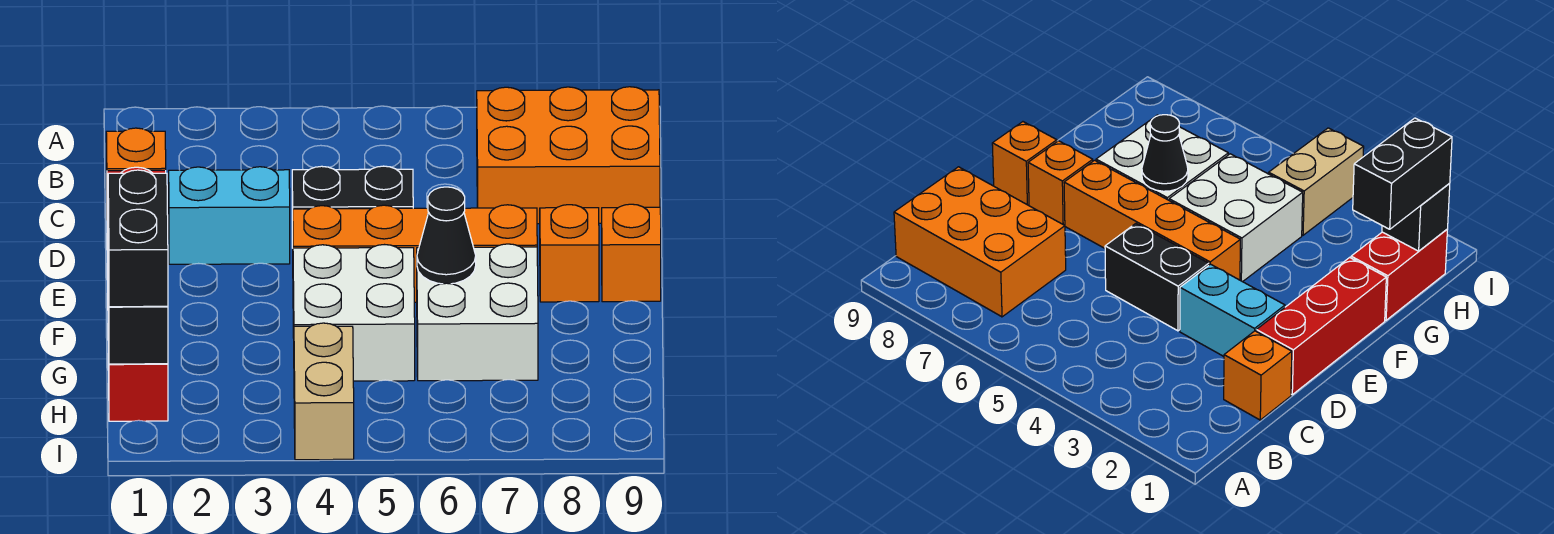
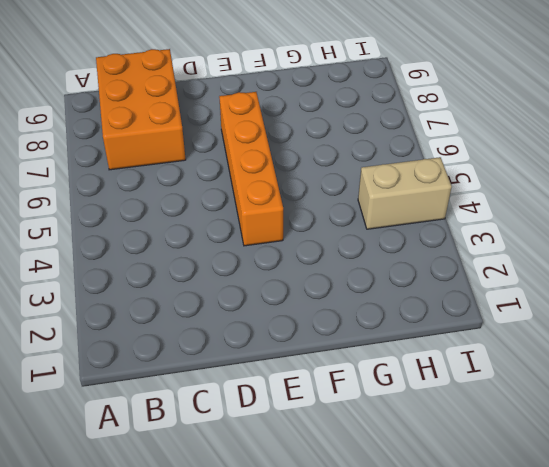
none -> orange brick C1 level 1
none -> red brick D1:F1 level 1
none -> cyan brick D2:D3 level 1

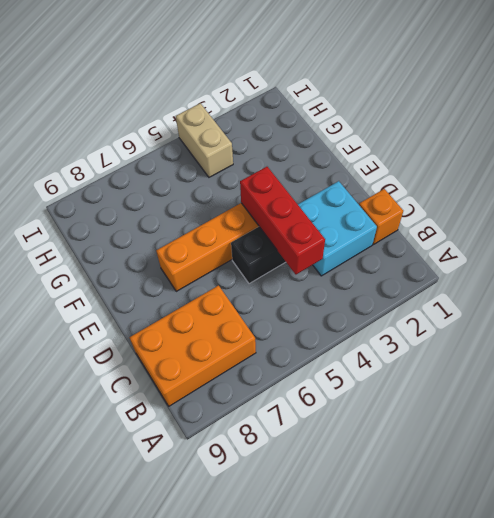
cyan brick C2:D3 level 1 -> cyan brick D2:D3 level 1
red brick C4:E4 level 2 -> red brick D1:F1 level 1
none -> orange brick E8 level 1
none -> orange brick E9 level 1
none -> white brick F4:G5 level 1

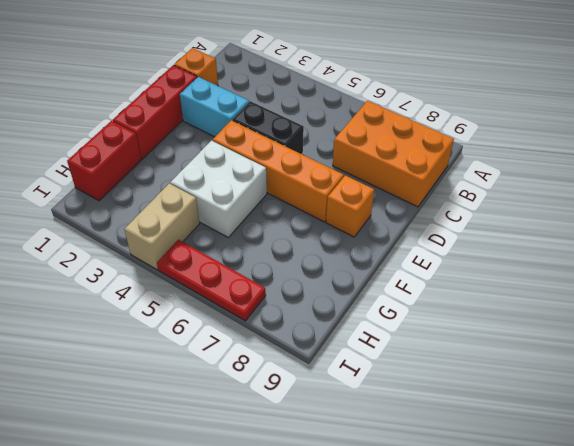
red plate I5:I7 level 1 -> none
none -> orange brick E9 level 1
none -> white brick F6:G7 level 1
none -> black cone F6 level 2

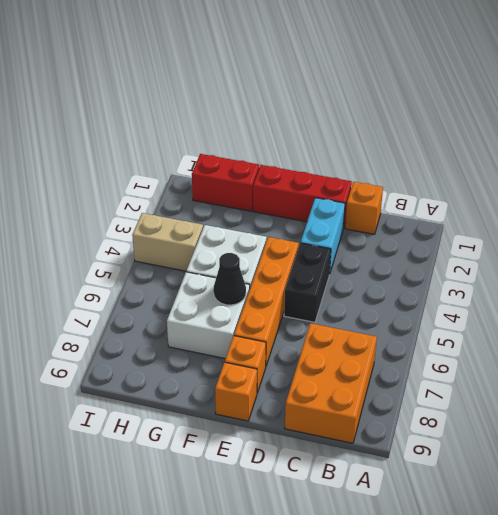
none -> black brick H1 level 2
none -> black brick G1:H1 level 3

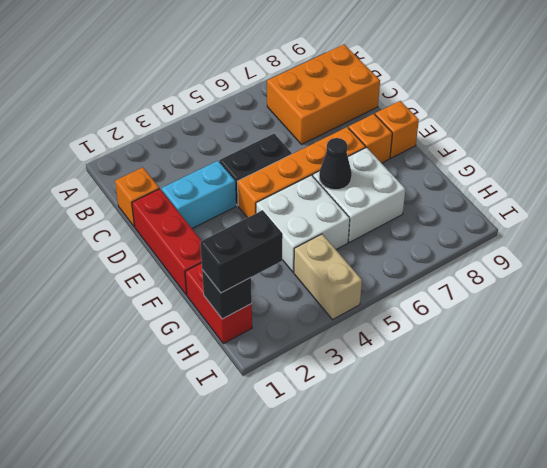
black brick H1:H2 level 3 -> black brick G1:H1 level 3

